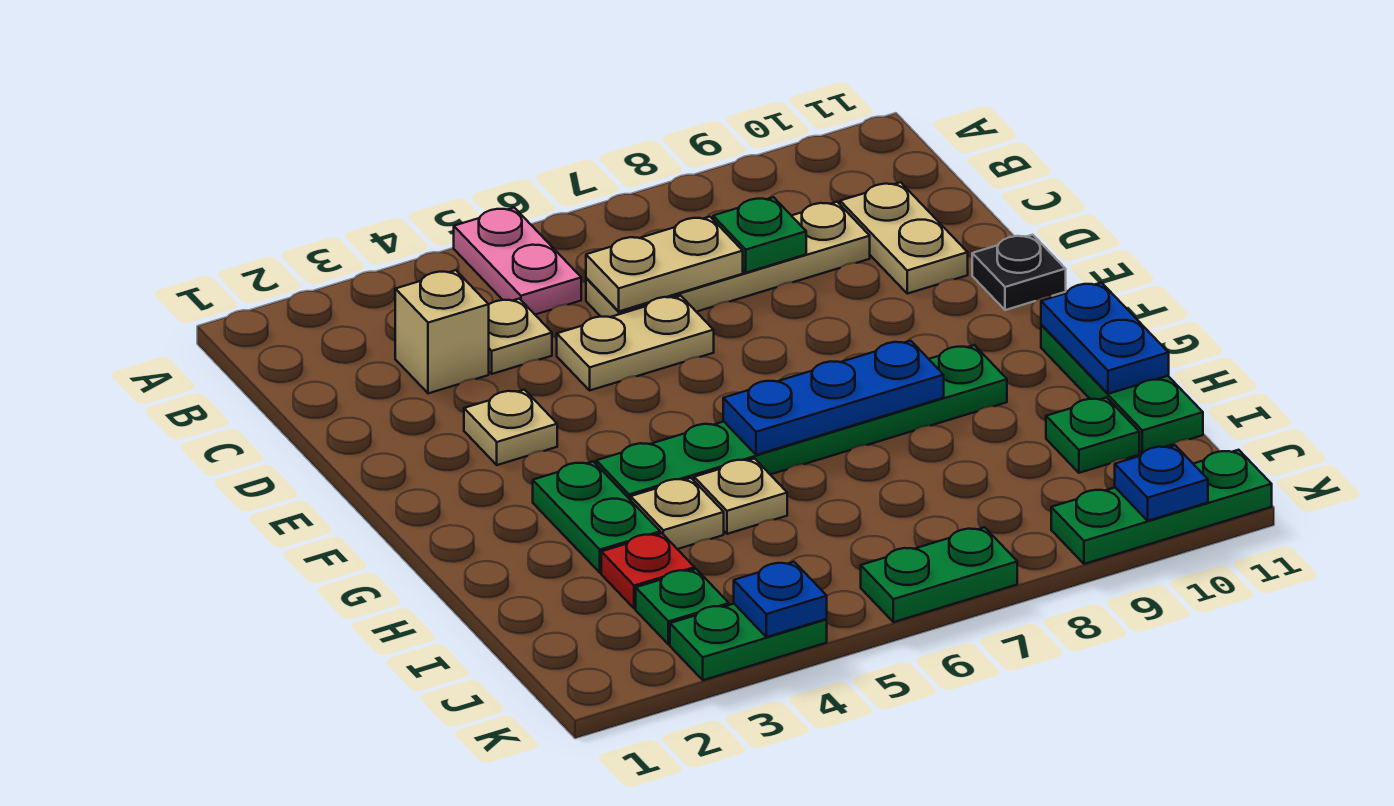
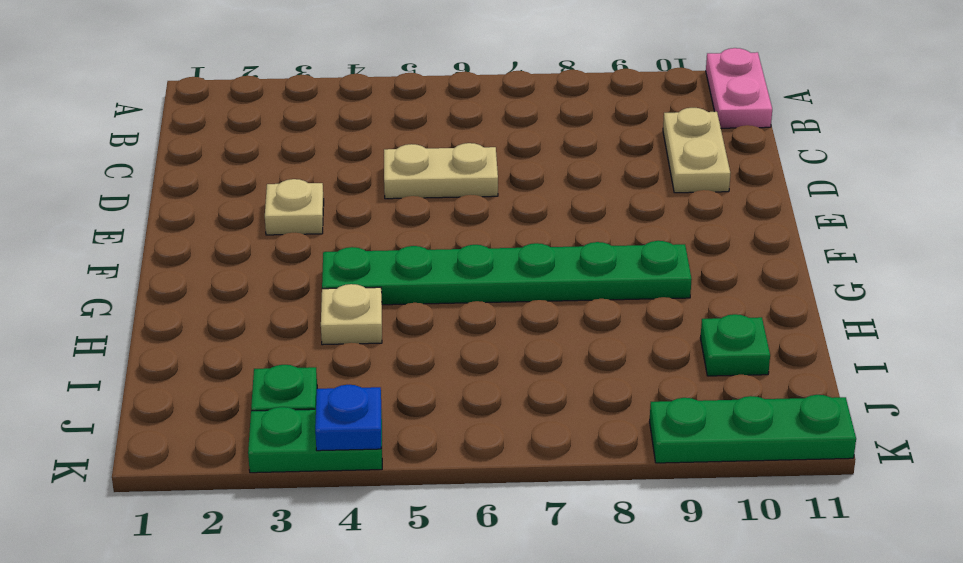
pink plate A11:B11 level 1 -> pink plate A5:B5 level 1
none -> tan brick C3 level 1
none -> tan plate C4 level 1
none -> tan plate C6:C9 level 1

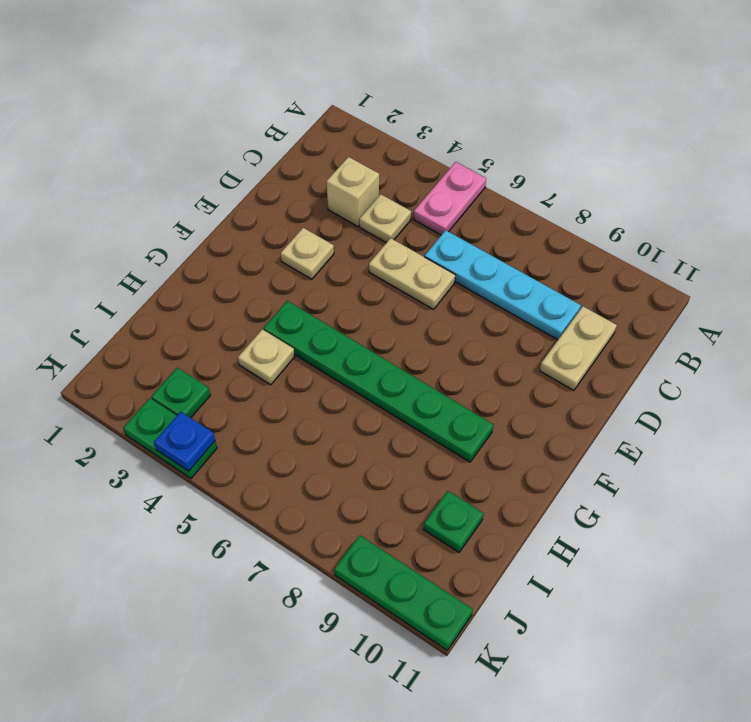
cyan plate C6:C9 level 1 -> tan plate C6:C9 level 1
none -> black plate E11 level 1
none -> green plate G3:H3 level 1
none -> green plate G11:I11 level 1

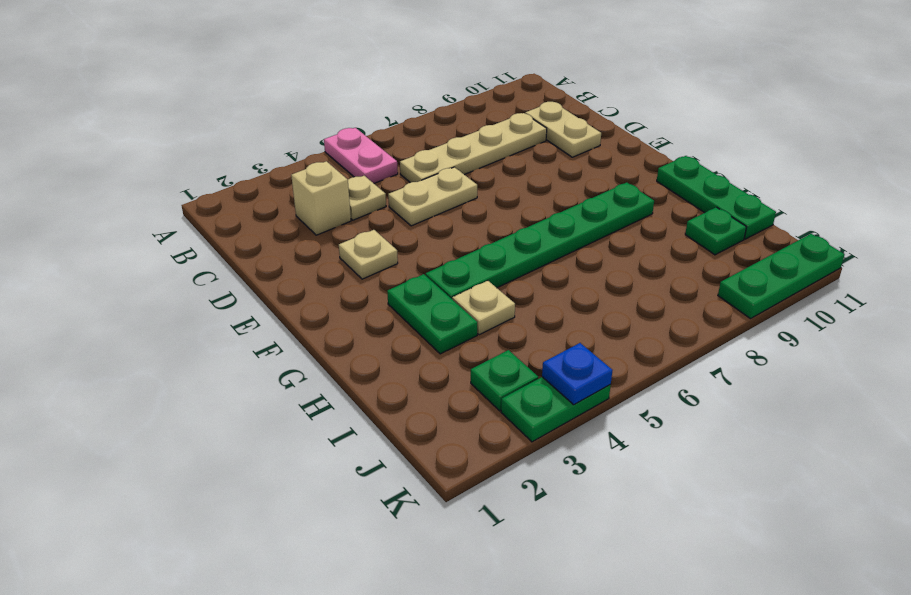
none -> black plate E11 level 1
none -> tan plate H5 level 1
none -> red plate I3 level 1

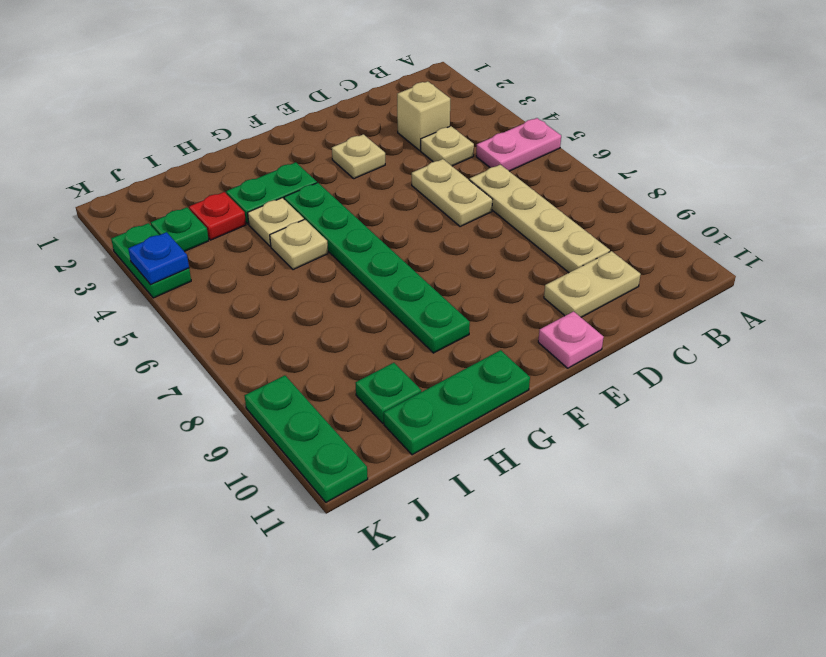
pink plate E11 level 1 -> black plate E11 level 1
none -> green plate K6:K7 level 1
none -> tan plate C6:C7 level 2
none -> green plate C8 level 2

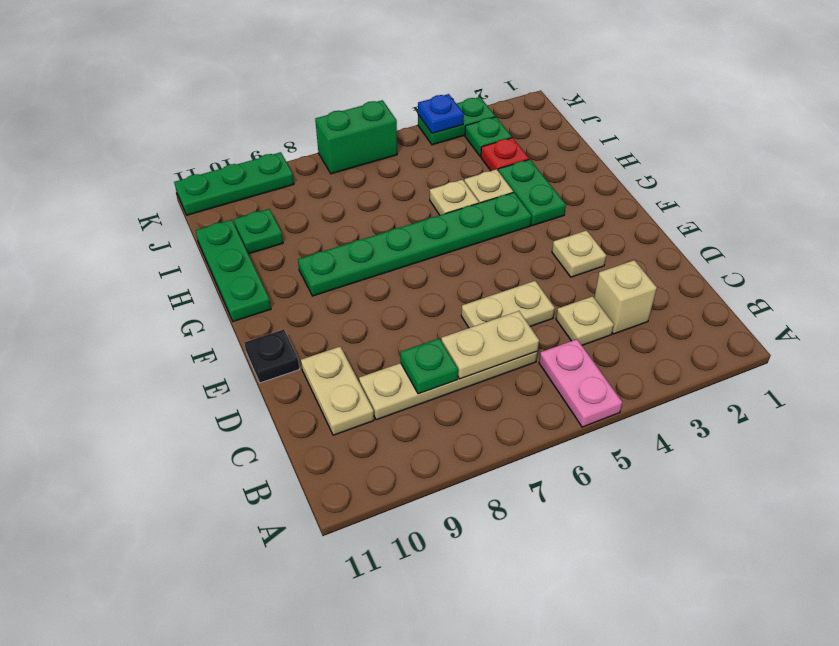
green brick K6:K7 level 1 -> green plate K6:K7 level 1
none -> blue plate G6:G8 level 2
none -> blue plate G11:H11 level 2
none -> blue plate K10 level 2

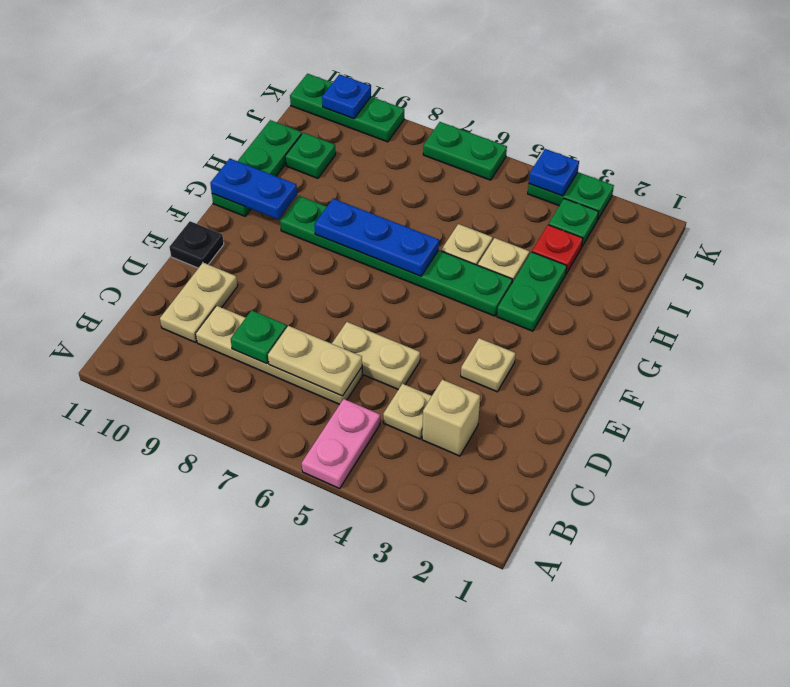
blue plate G10:G11 level 2 -> blue plate G11:H11 level 2

